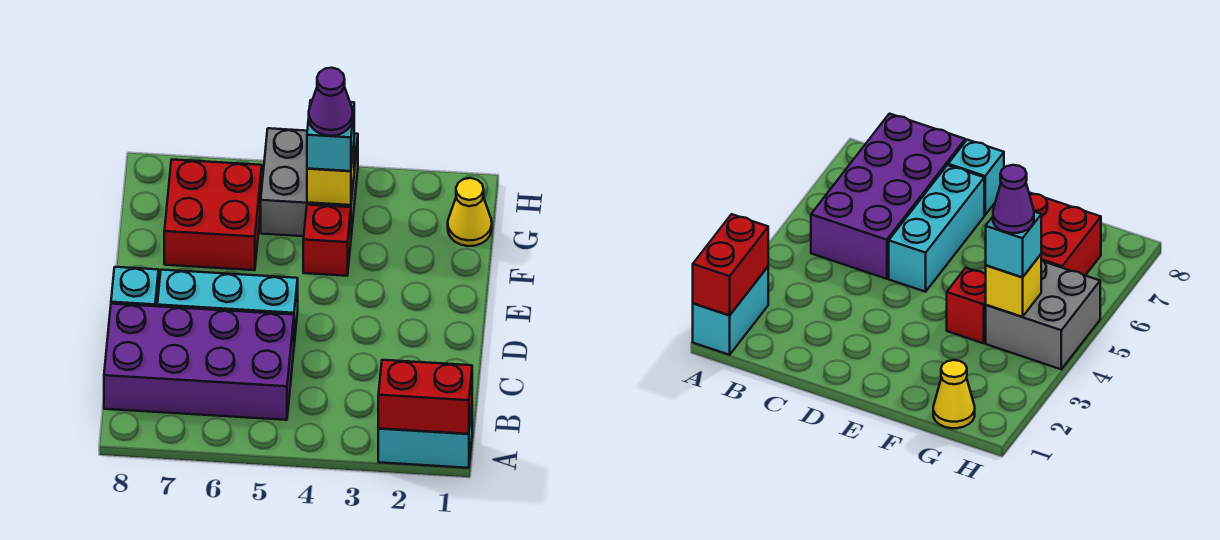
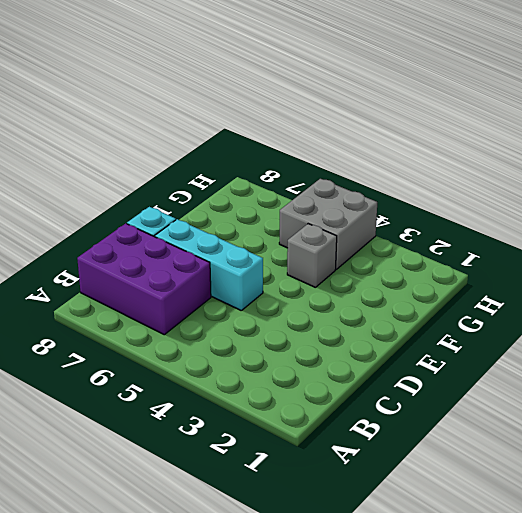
purple brick B6:C8 level 1 -> purple brick B5:C8 level 1
grey brick F4 level 1 -> red brick F4 level 1
none -> cyan brick A1:A2 level 1
none -> red brick F6:G7 level 1
none -> yellow cone G1 level 1

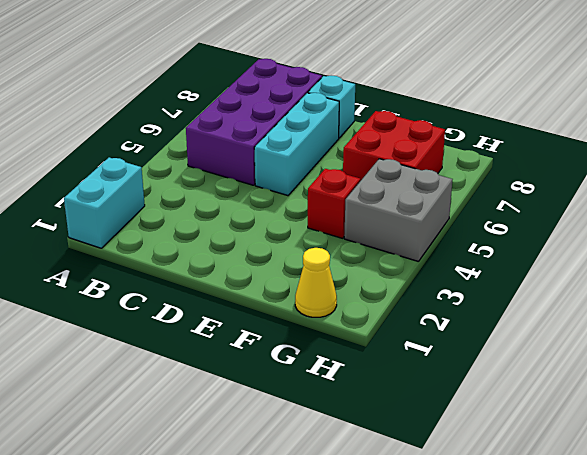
none -> red brick A1:A2 level 2
none -> yellow brick G4 level 2
none -> cyan brick G4 level 3

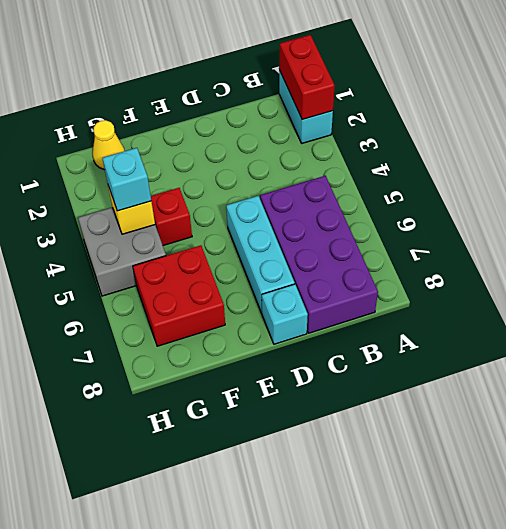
none -> purple cone G4 level 4

